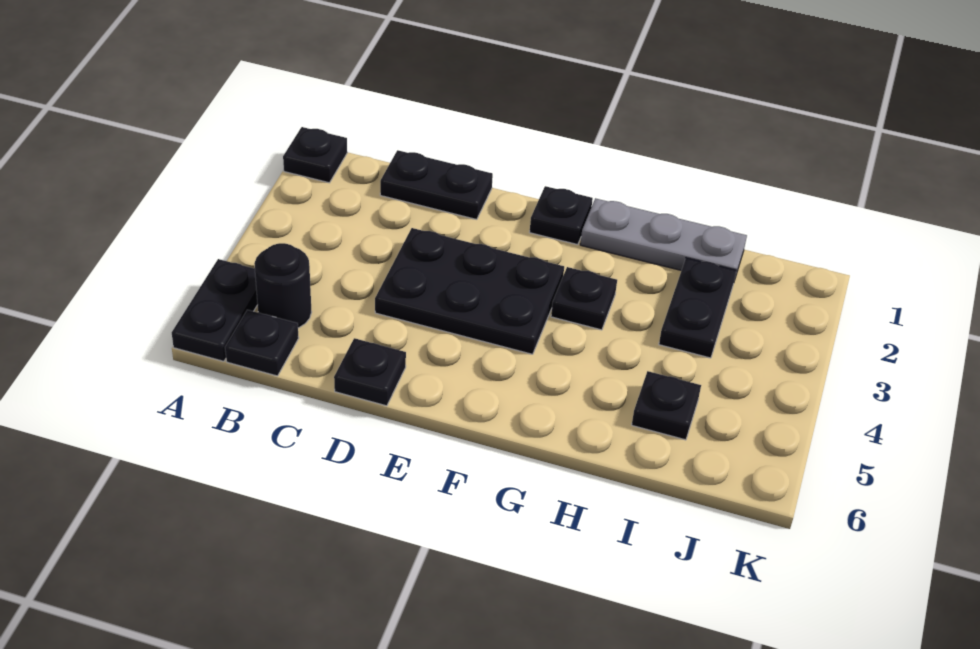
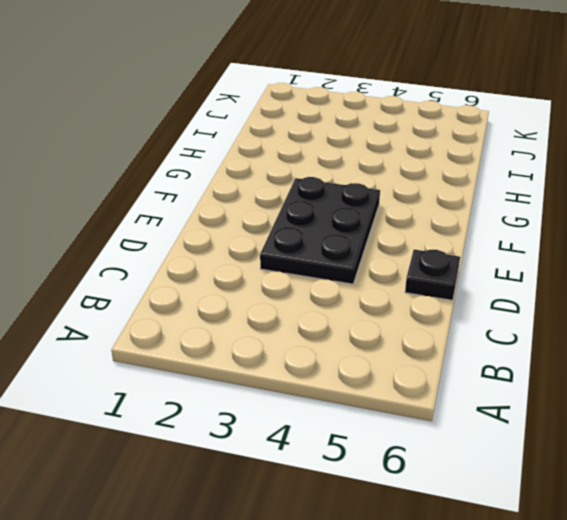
none -> black plate A1 level 1
none -> black plate A5:A6 level 1
none -> black round brick B5 level 1

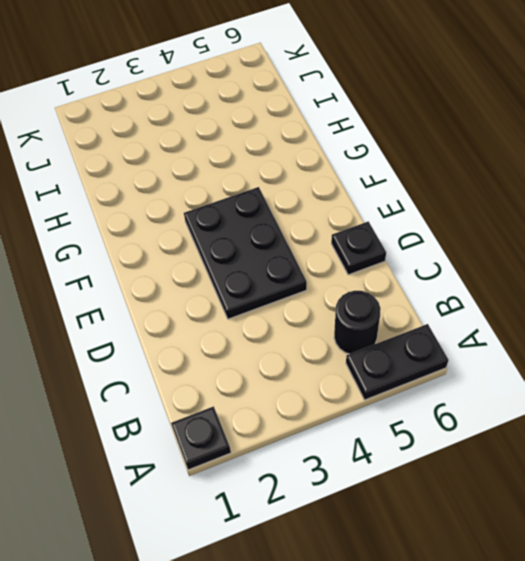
none -> black plate B6 level 1
none -> black plate C1:D1 level 1
none -> black plate F1 level 1

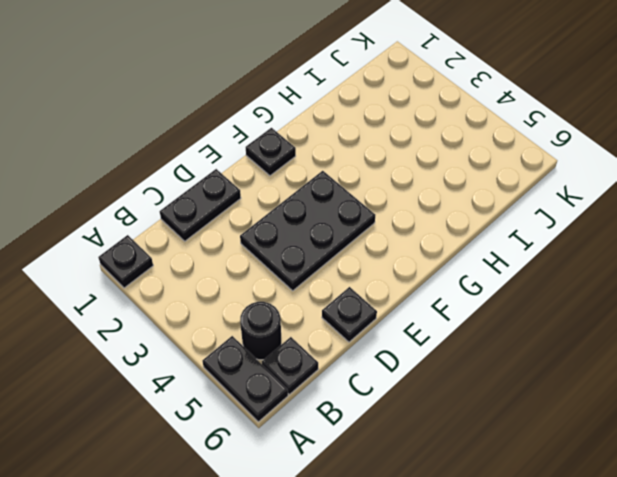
none -> grey plate G1:I1 level 1
none -> black plate G3 level 1
none -> black plate I2:I3 level 1

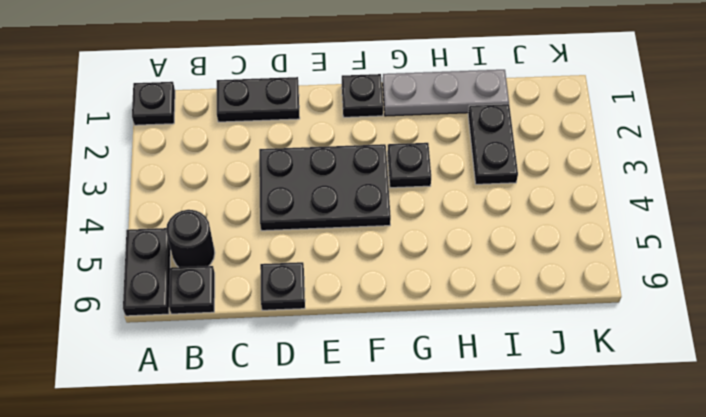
none -> black plate I5 level 1

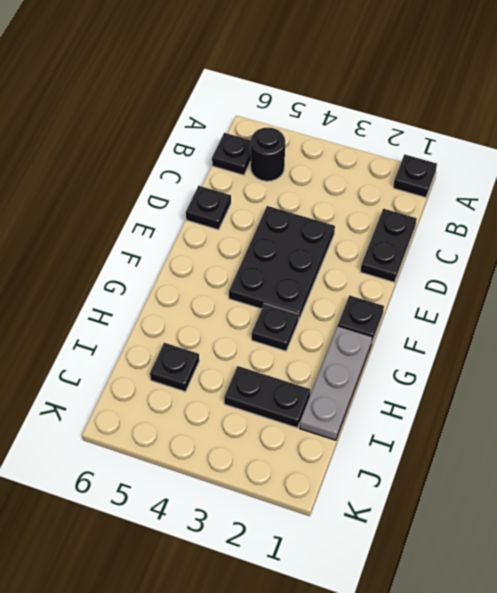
none -> black plate A5:A6 level 1

